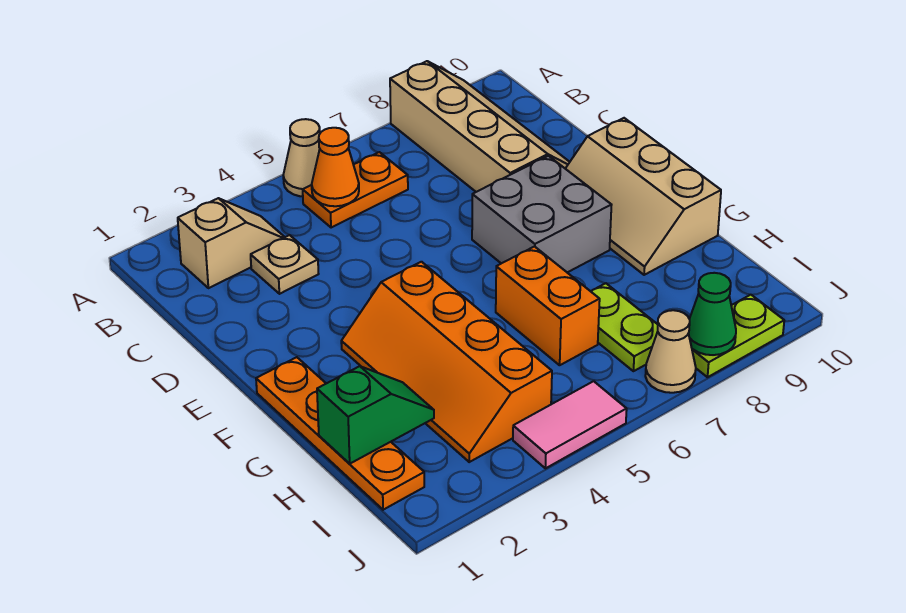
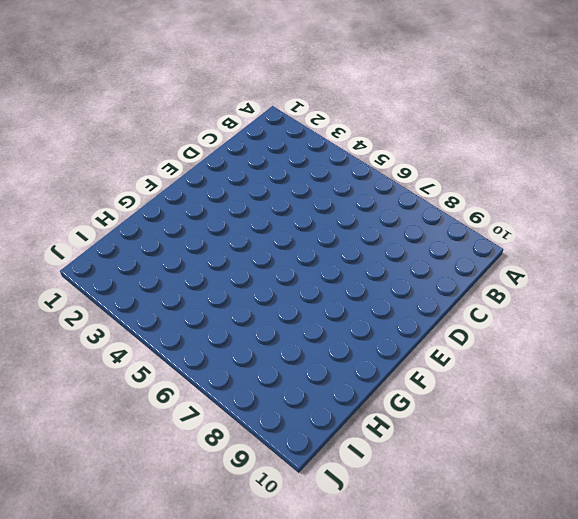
none -> tan cone A5 level 1
none -> tan slope A8:D9 level 1 top 8
none -> tan slope B2:B3 level 1 top 2

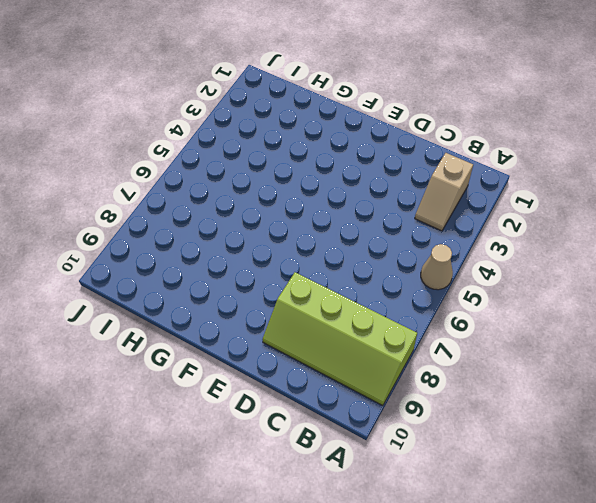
lime slope A8:D9 level 1 top 8 -> tan slope A8:D9 level 1 top 8
none -> orange plate B5:B6 level 1
none -> tan plate C3 level 1
none -> grey brick E7:F8 level 1

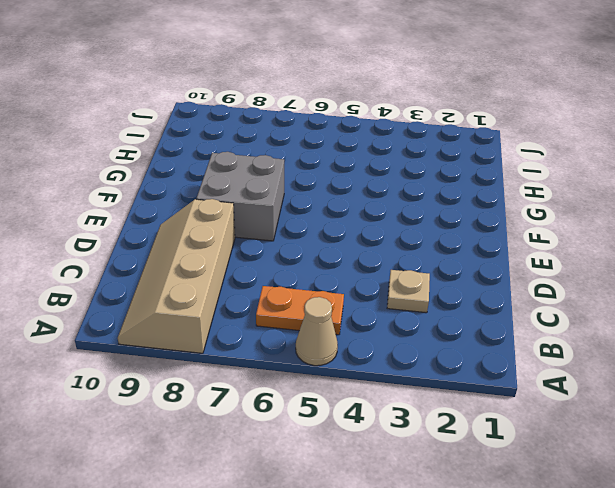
none -> tan slope B2:B3 level 1 top 2
none -> tan slope E9:G10 level 1 top 10
none -> orange plate F1:I1 level 1

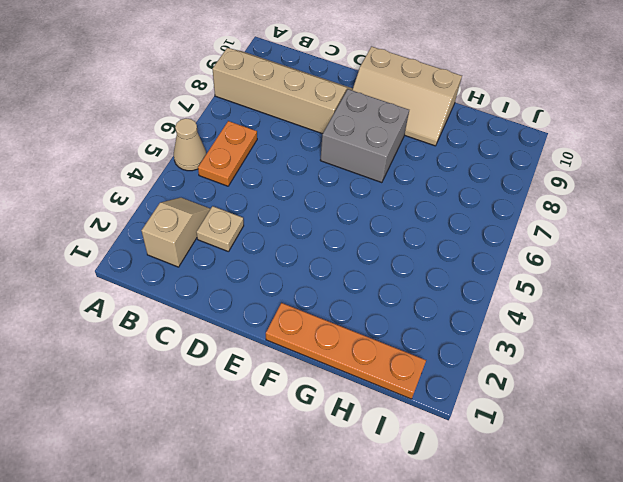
none -> orange slope F3:I4 level 1 top 4
none -> orange brick G6:H6 level 1
none -> lime plate H7:I7 level 1

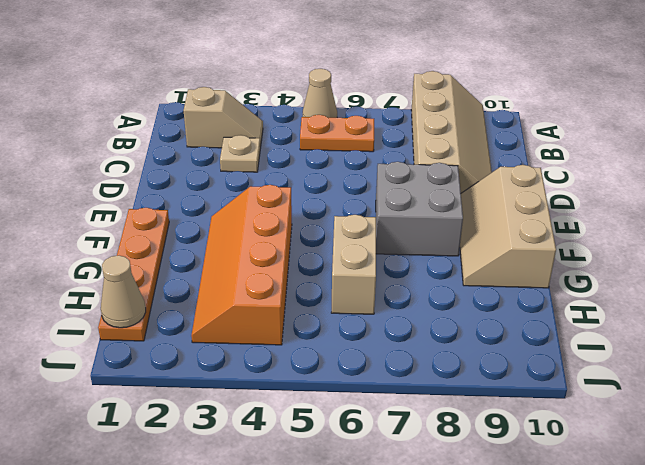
tan brick G6:H6 level 1 -> orange brick G6:H6 level 1
tan cone I1 level 2 -> tan cone J7 level 1
none -> lime plate H7:I7 level 1
none -> pink tile J4:J5 level 1
none -> lime plate J8:J9 level 1

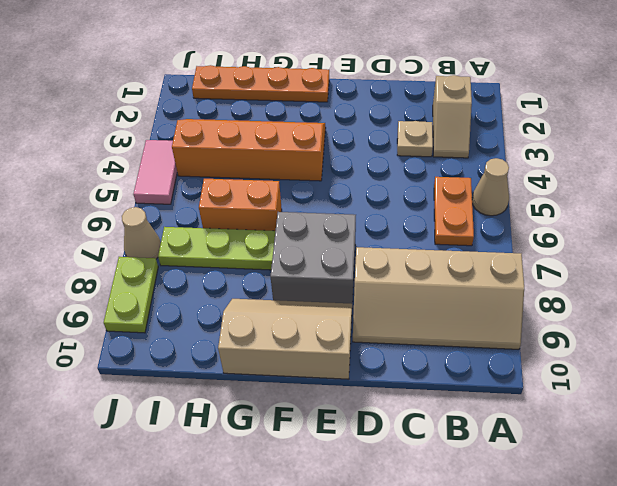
lime plate G7:I7 level 1 -> lime plate H7:I7 level 1
none -> orange cone B5 level 2
none -> green slope H1:H2 level 2 top 1
none -> green cone J8 level 2

